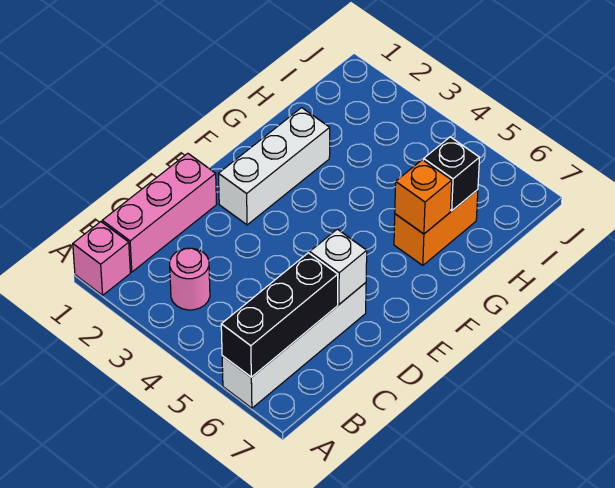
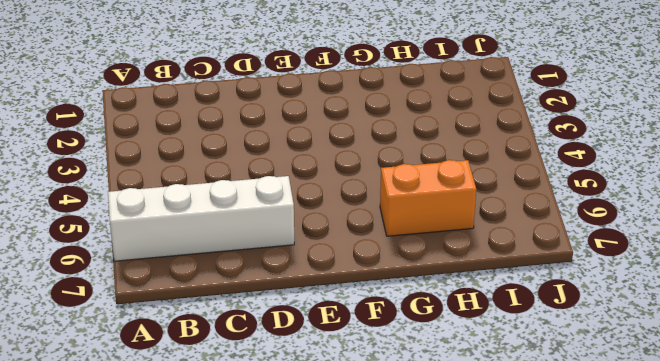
none -> pink brick A1 level 1
none -> pink brick B1:D1 level 1

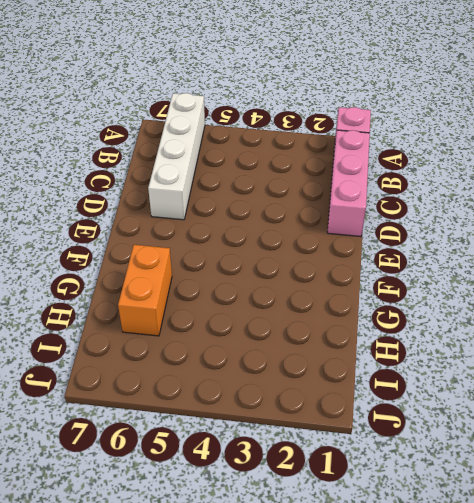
none -> pink round brick B3 level 1
none -> white brick E2:G2 level 1

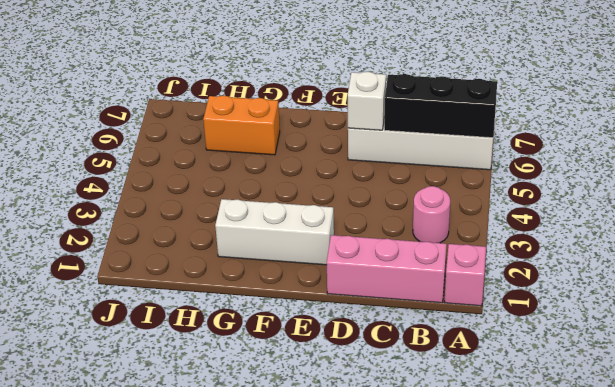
none -> orange brick G6 level 2
none -> black brick H6 level 2

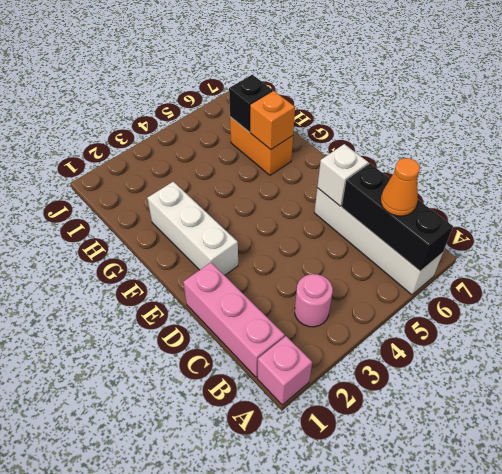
orange cone B6 level 3 -> none

